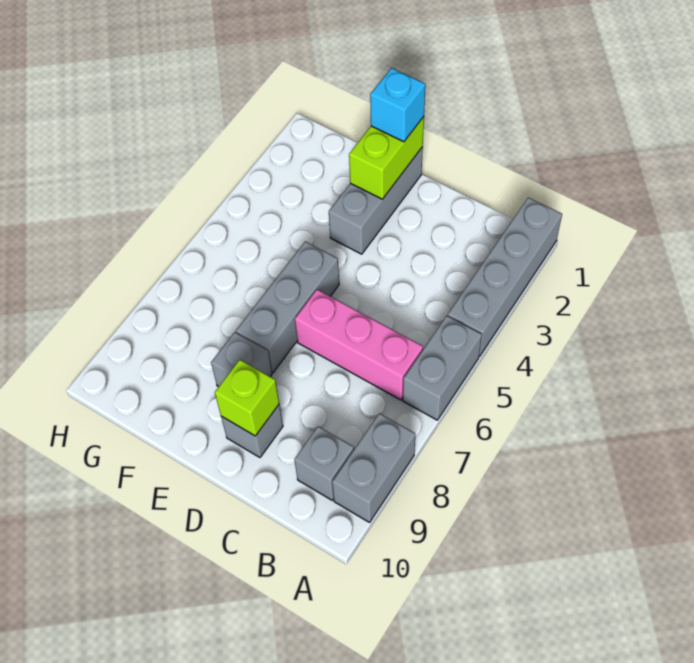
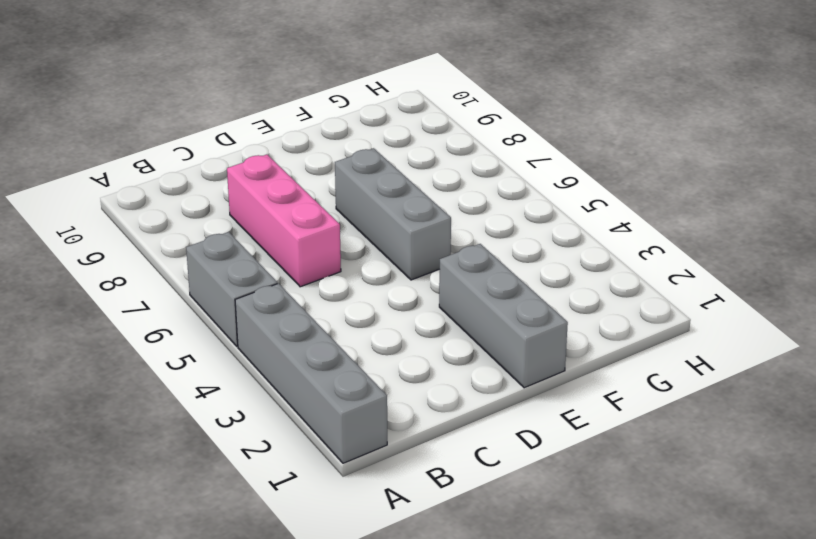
pink brick C6:C8 level 1 -> pink brick B6:D6 level 1
none -> grey brick A8:A9 level 1
none -> grey brick B9 level 1
none -> grey brick D9 level 1

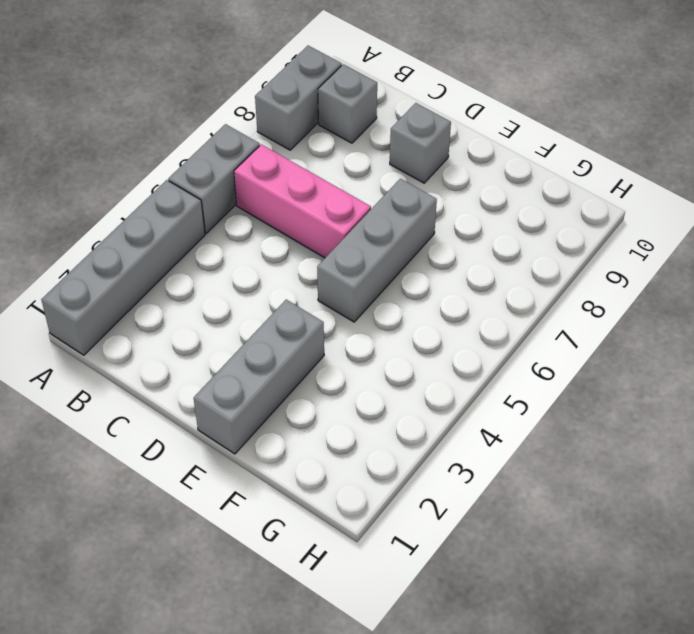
none -> grey brick E8 level 1
none -> lime brick D9 level 2
none -> lime brick E1:E2 level 2

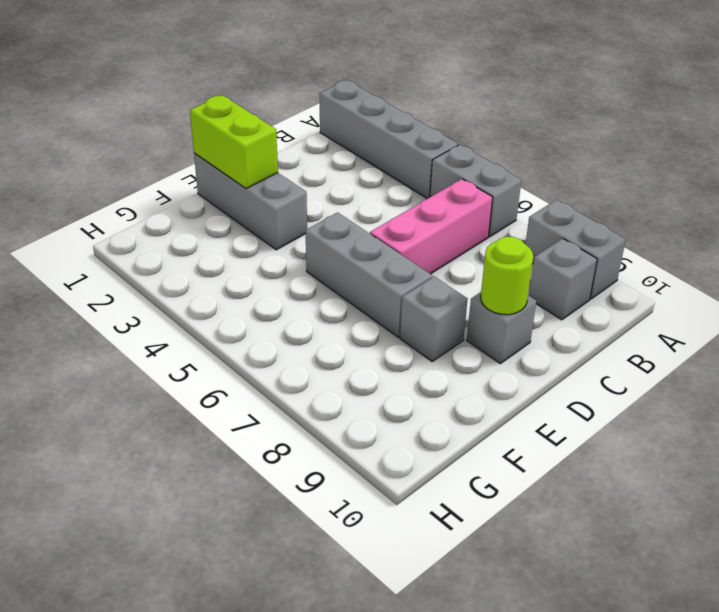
lime round brick D9 level 2 -> lime brick D9 level 2
none -> cyan brick E1 level 3

